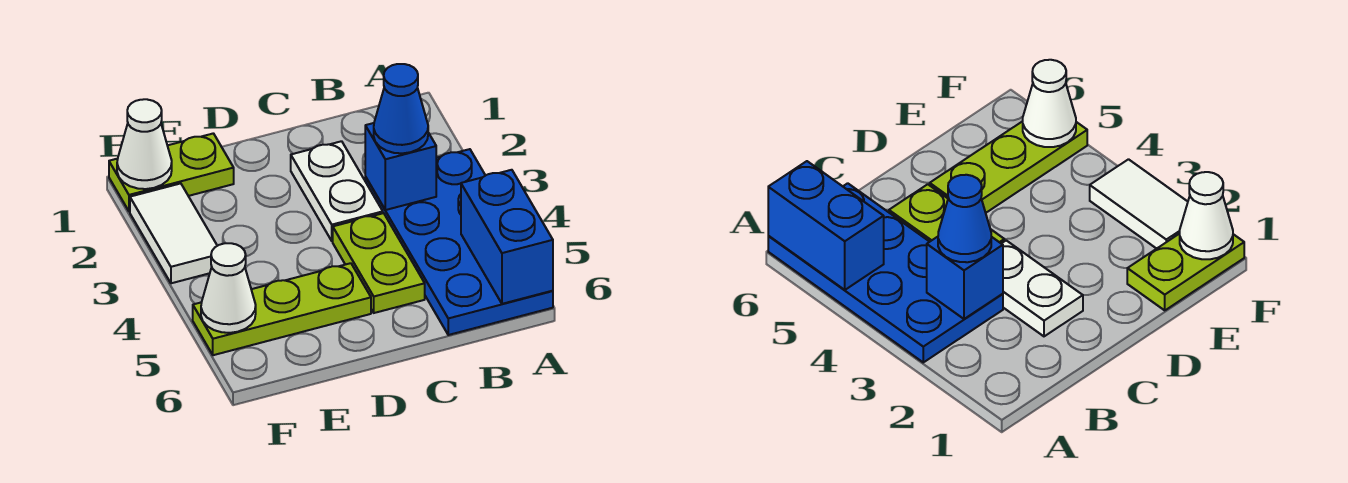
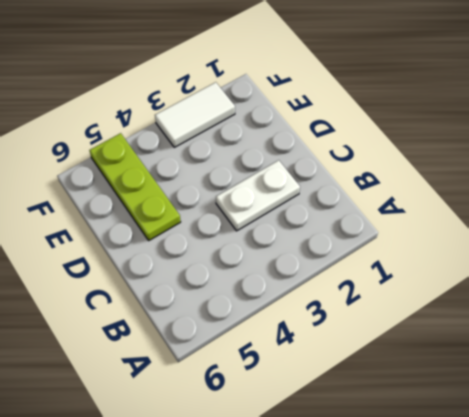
none -> blue plate A3:B6 level 1
none -> lime plate C4:C5 level 1

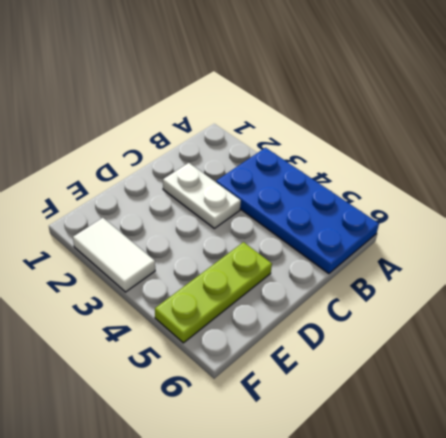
none -> lime plate C4:C5 level 1
none -> lime plate E1:F1 level 1

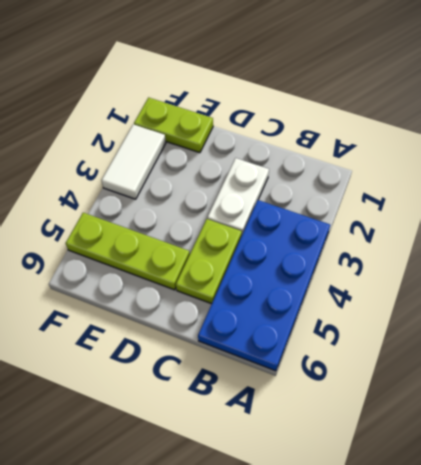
none -> blue brick A5:A6 level 2
none -> blue brick B3 level 2

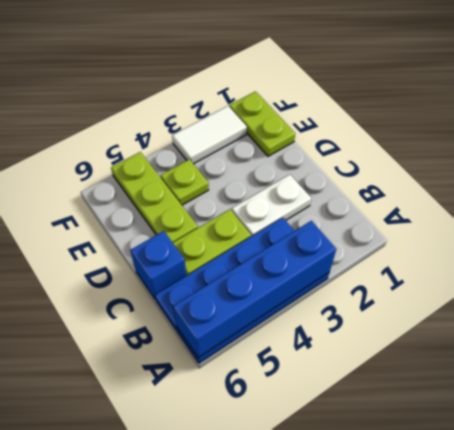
blue brick A3:A6 level 2 -> blue brick A5:A6 level 2
blue brick C6 level 1 -> blue brick B3 level 2
lime plate E4 level 1 -> none
none -> white cone F1 level 2
none -> white cone F5 level 2

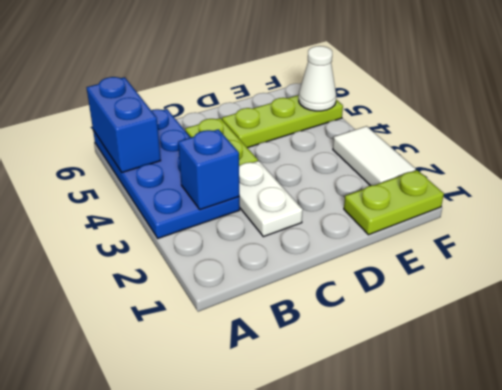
none -> white cone F1 level 2
none -> blue cone B3 level 3

